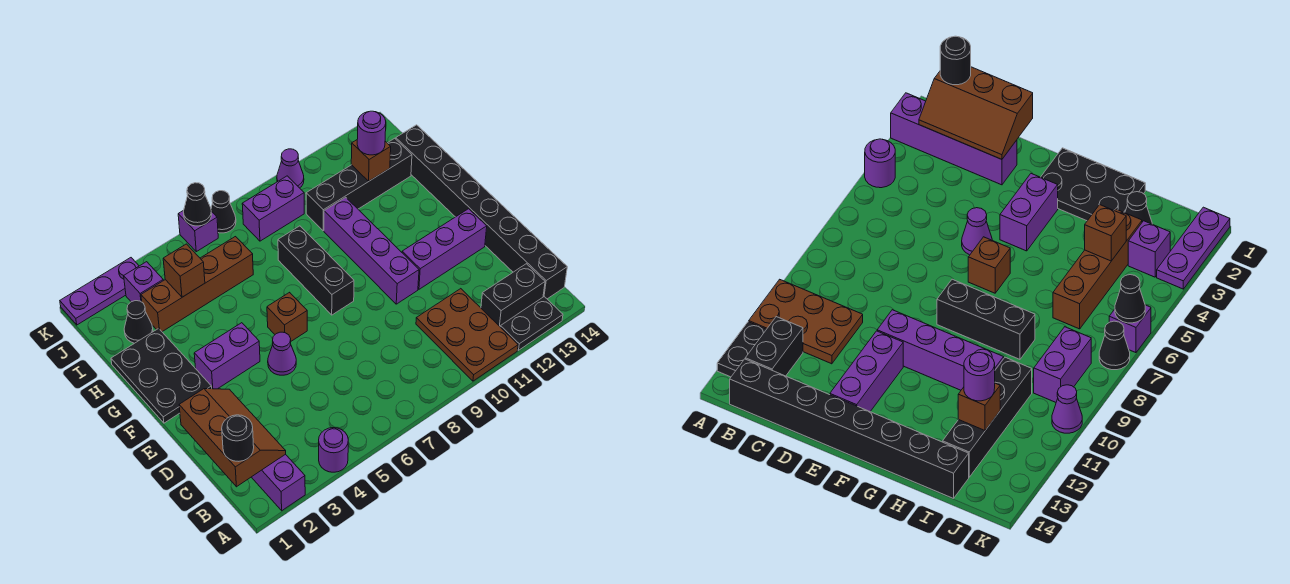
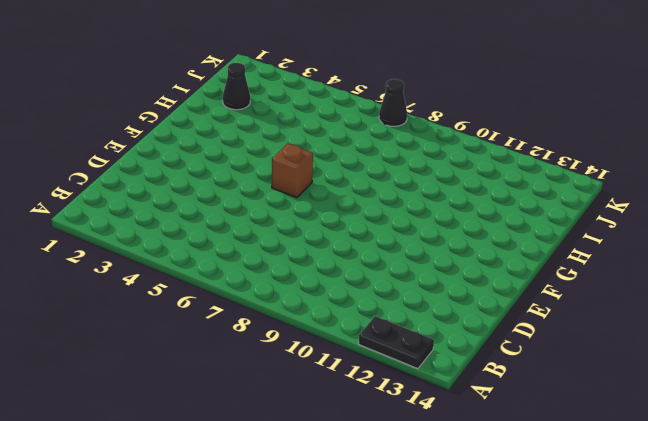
none -> purple brick A2:D2 level 1
none -> purple round brick A4 level 1
none -> brown plate A10:C11 level 1

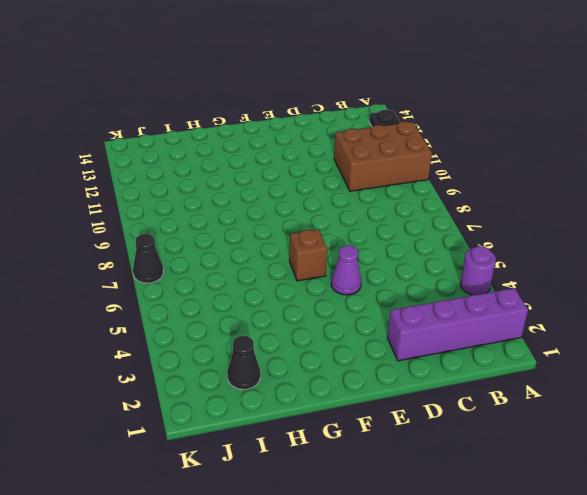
brown brick A10:C11 level 1 -> brown plate A10:C11 level 1
none -> black brick B12:B13 level 1
none -> black brick B14:I14 level 1
none -> purple brick E10:H10 level 1

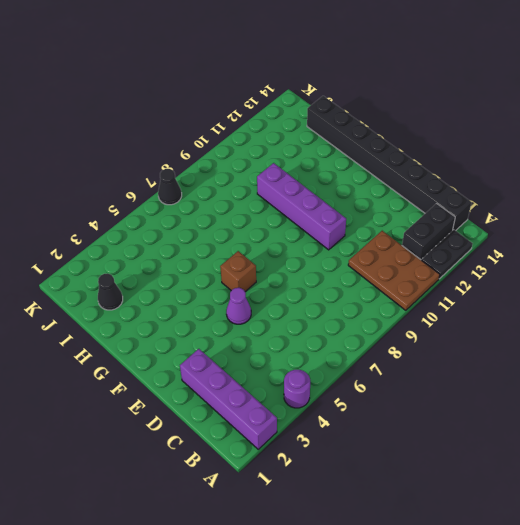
none -> purple brick E11:E13 level 1
none -> black plate F1:H2 level 1
none -> purple brick F3:F4 level 1

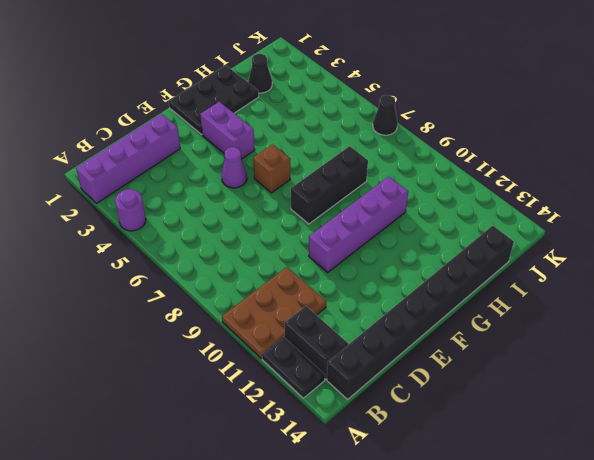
none -> purple brick E11:E13 level 1
none -> brown brick I3:I6 level 1
none -> black brick I10:I13 level 1

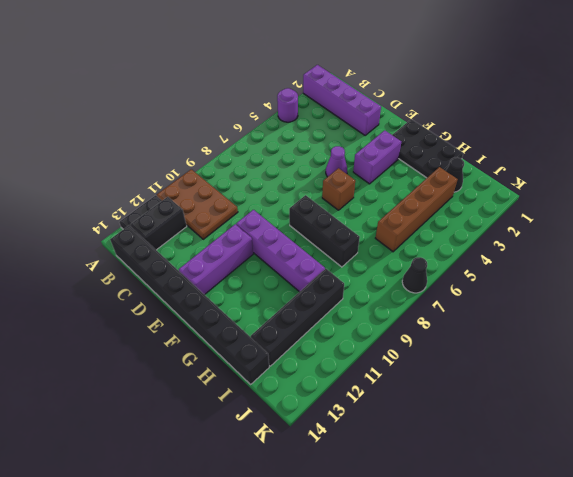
none -> purple brick J3 level 1
none -> purple brick J8:J9 level 1
none -> purple plate K1:K3 level 1

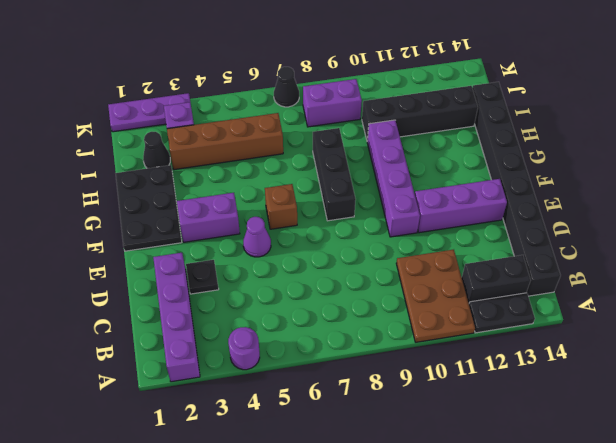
black plate D3 level 1 -> none
none -> purple brick K6 level 1
none -> purple cone K10 level 1
none -> brown slope B1:D2 level 2 top 1

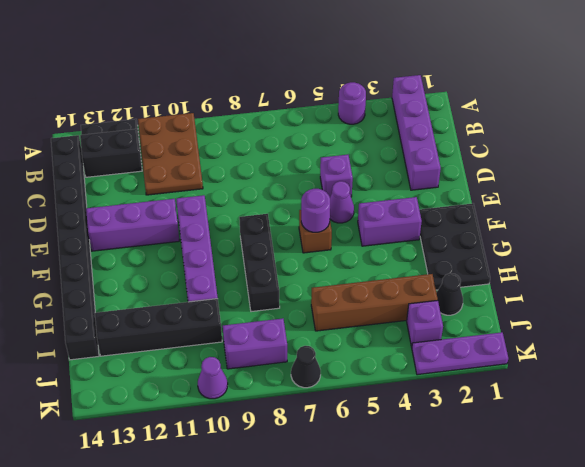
purple brick D5 level 1 -> purple brick K6 level 1
purple round brick F6 level 2 -> purple round brick I12 level 3
none -> brown slope B1:D2 level 2 top 1
none -> brown brick I4 level 2
none -> brown brick I12 level 2

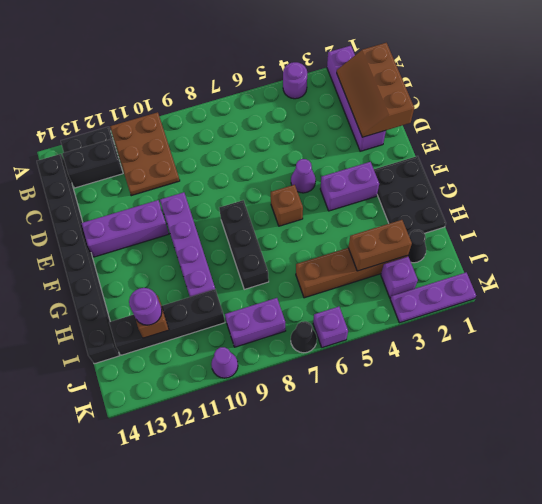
brown brick I3:I4 level 2 -> brown brick I4 level 2
none -> black cone K6 level 2
none -> black round brick B1 level 3

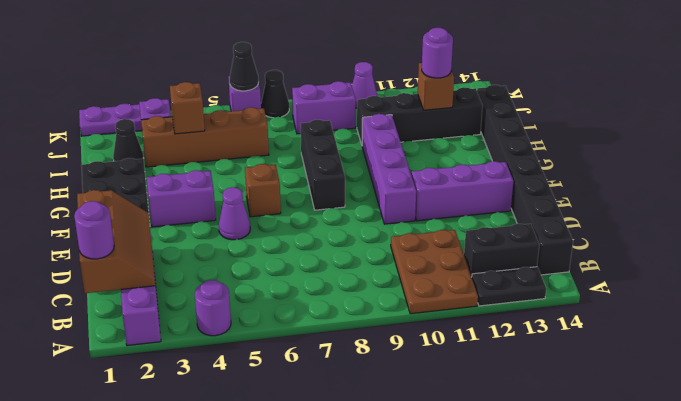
purple round brick B1 level 3 -> black round brick B1 level 3

